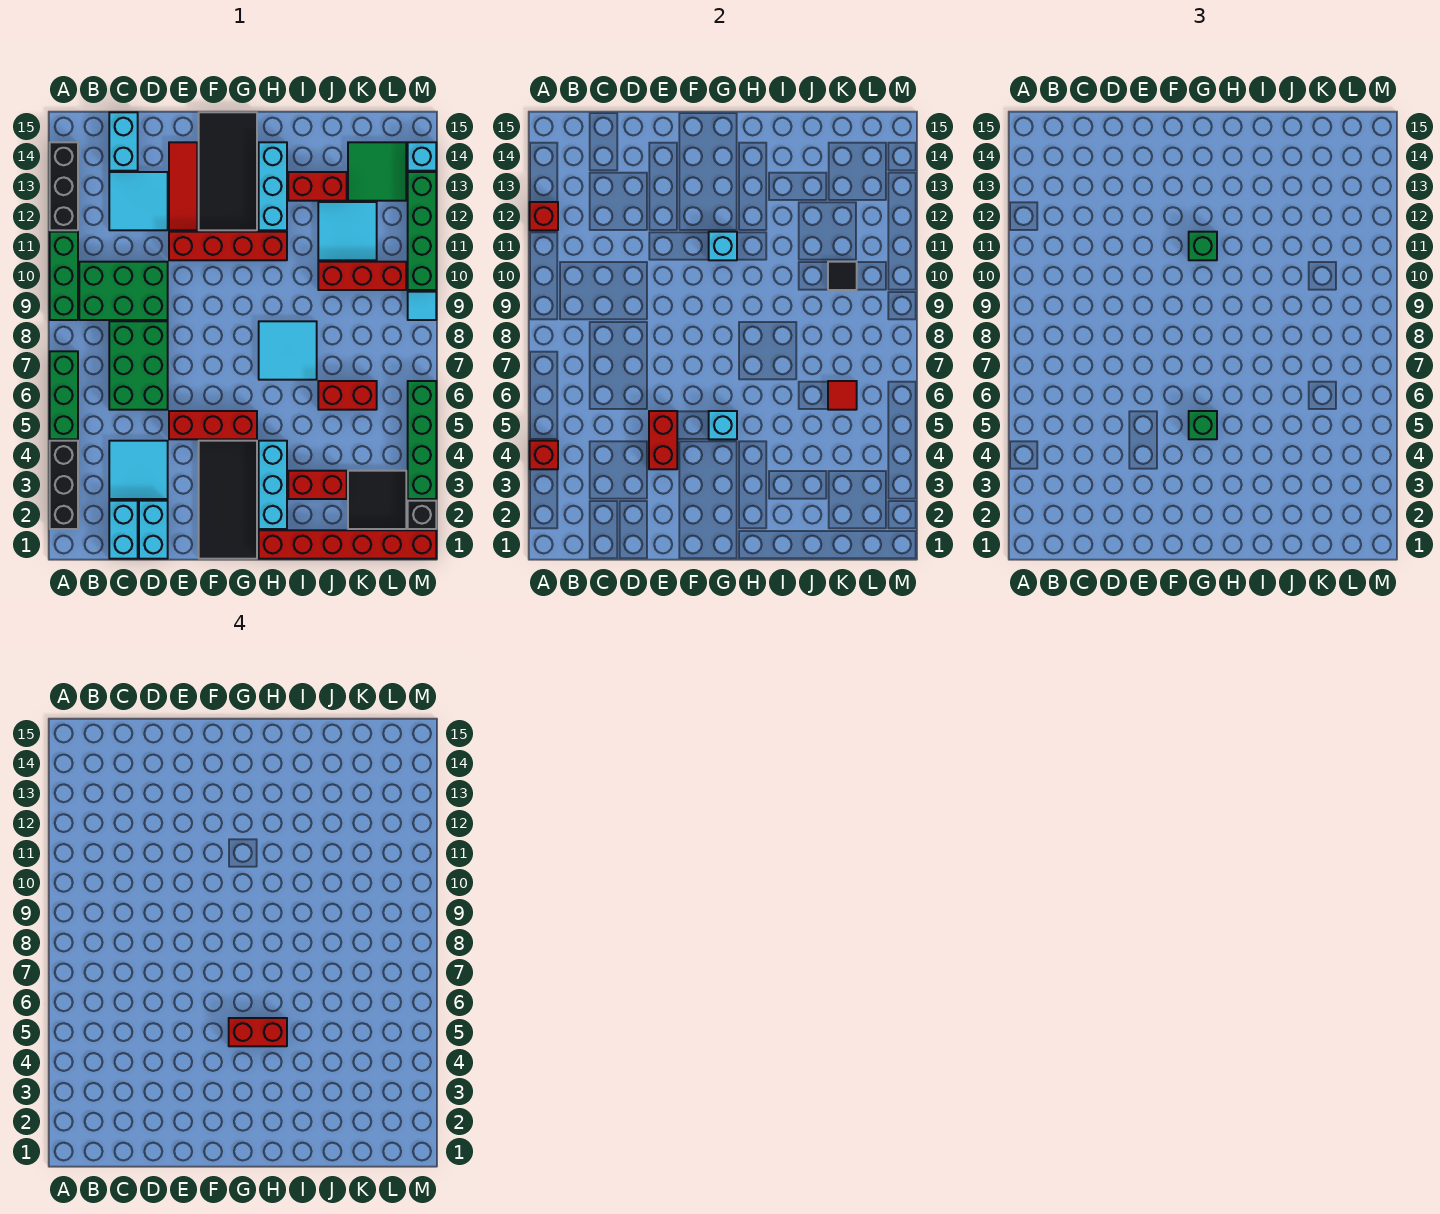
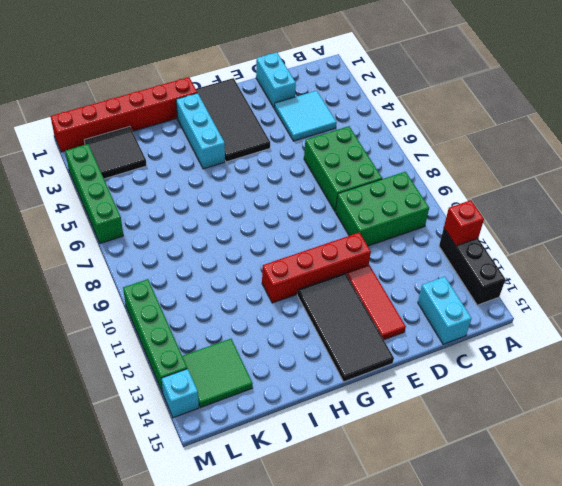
none -> black brick A2:A4 level 1
none -> green brick A5:A7 level 1
none -> green brick A9:A11 level 1
none -> cyan brick C1:C2 level 1

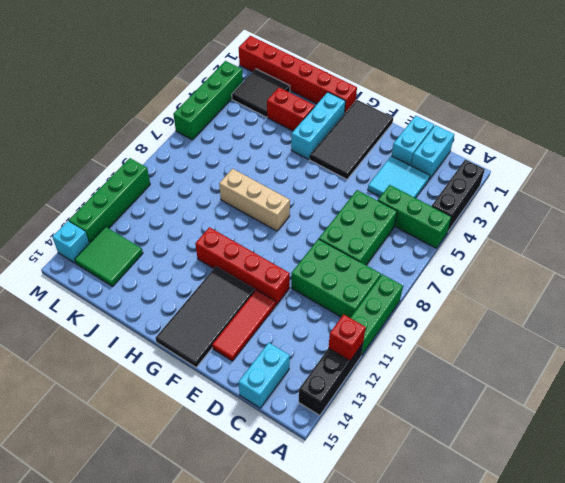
green brick A5:C5 level 1 -> green brick A5:A7 level 1
tan brick G8:I8 level 1 -> cyan tile H7:I8 level 1
none -> cyan tile C12:D13 level 1
none -> red brick E5:G5 level 1
none -> cyan brick H12:H14 level 1
none -> red brick I13:J13 level 1

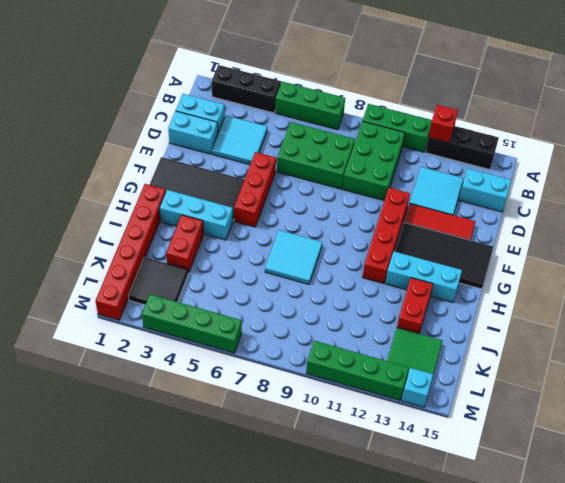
none -> red brick J6:K6 level 1
none -> red brick J10:L10 level 1
none -> cyan tile J11:K12 level 1
none -> black brick M2 level 1

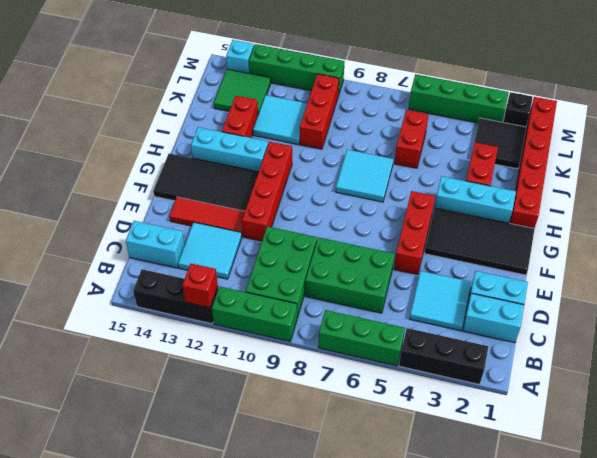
none -> cyan tile M9 level 1
none -> red brick A4 level 2
none -> red brick E4:E5 level 2
none -> cyan brick G5 level 2

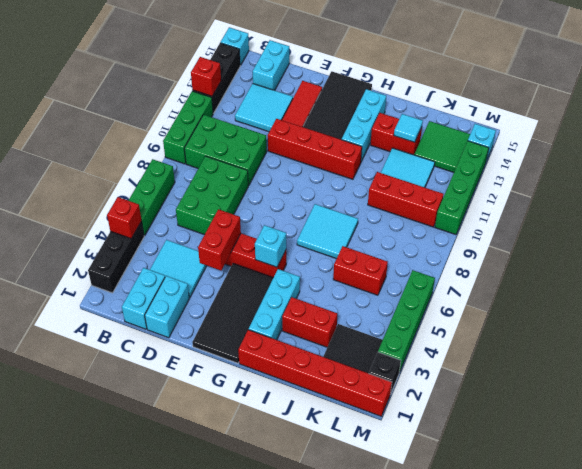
cyan brick A15 level 1 -> cyan brick G11 level 2
cyan tile J13 level 2 -> cyan tile M9 level 1
none -> red tile K6 level 2
none -> black tile K10 level 2
none -> green brick G5 level 3
none -> green brick G11 level 3

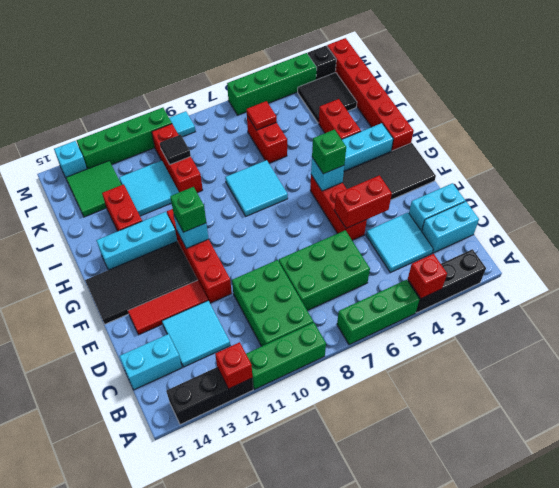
none -> red brick G5:H5 level 4

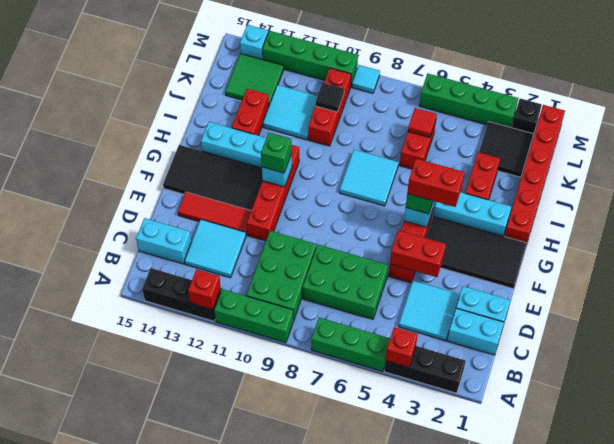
red brick G4:G5 level 4 -> red brick G5:H5 level 4

